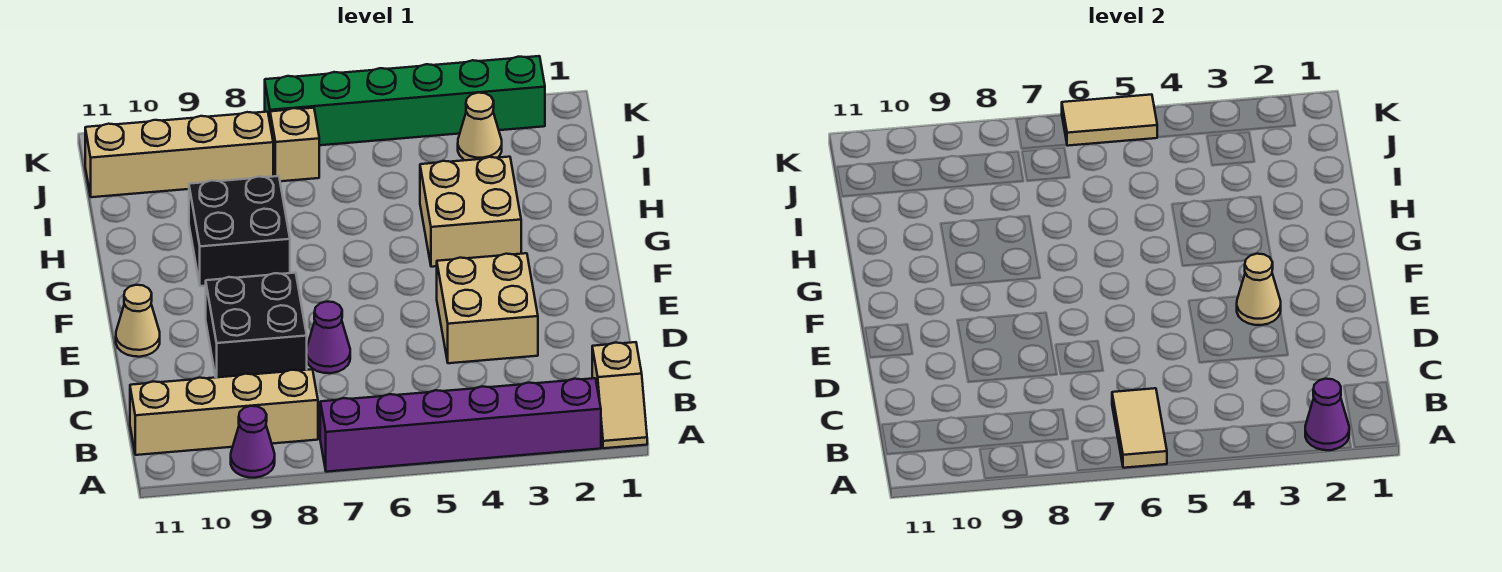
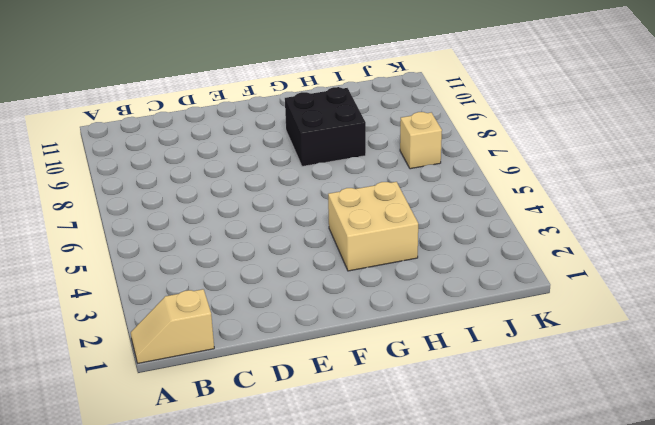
none -> purple brick A2:A7 level 1
none -> purple cone A9 level 1
none -> tan brick B8:B11 level 1

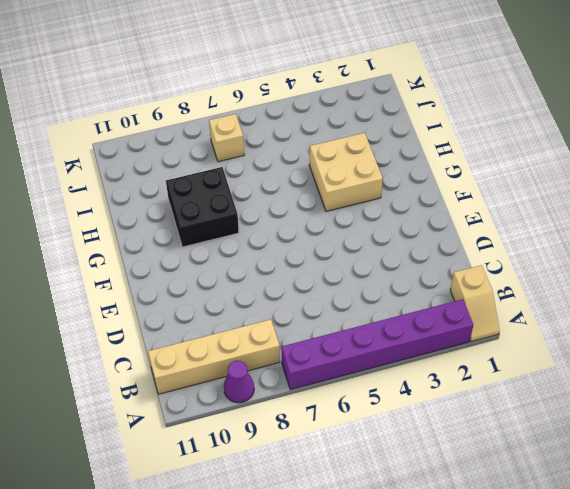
none -> tan brick D3:E4 level 1
none -> purple cone D7 level 1
none -> black brick D8:E9 level 1

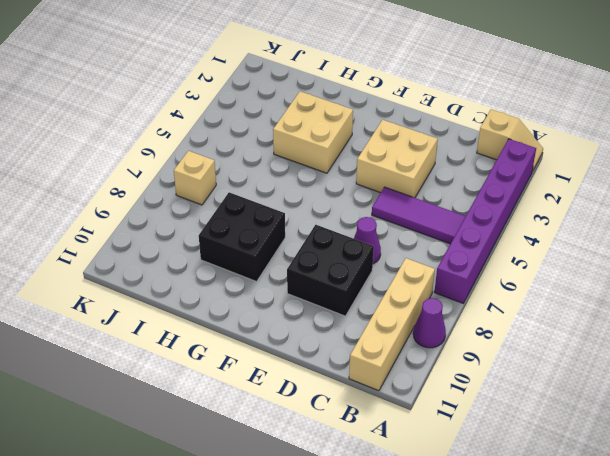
purple tile B5:D5 level 1 -> none
none -> tan cone E11 level 1
none -> tan cone J3 level 1
none -> tan brick J8:J11 level 1

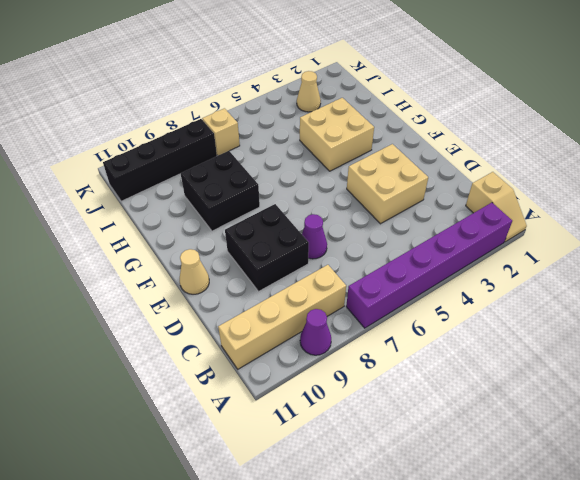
black brick J8:J11 level 1 -> tan brick J8:J11 level 1
none -> green brick K2:K7 level 1
none -> purple cone A2 level 2
none -> tan tile A6:B6 level 2

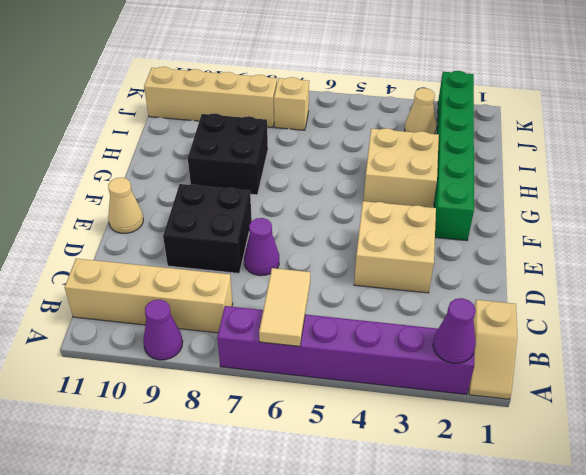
green brick F2:K2 level 1 -> green brick K2:K7 level 1
none -> tan cone E3 level 2
none -> tan tile K5:K6 level 2

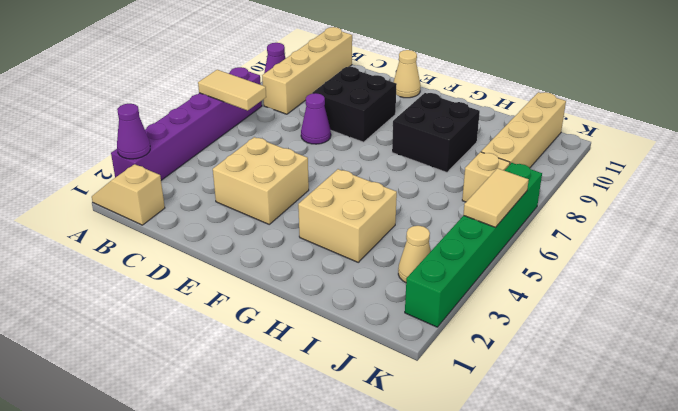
none -> tan cone E3 level 2

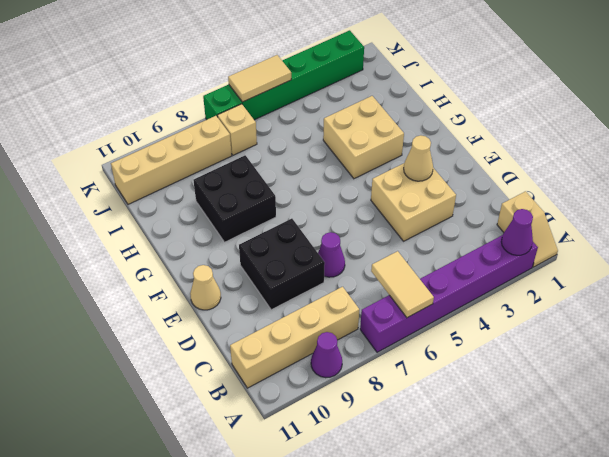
none -> tan cone J3 level 1

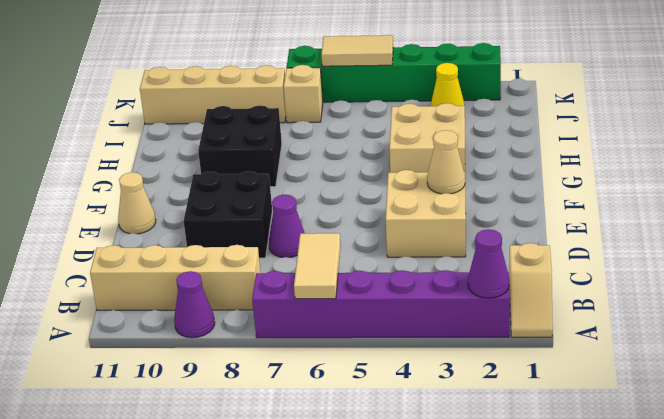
yellow cone J3 level 1 -> tan cone J3 level 1

